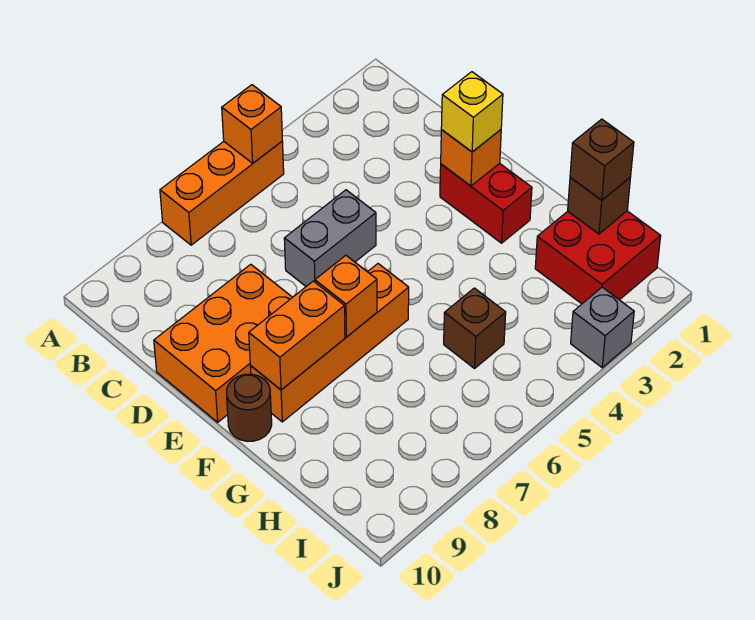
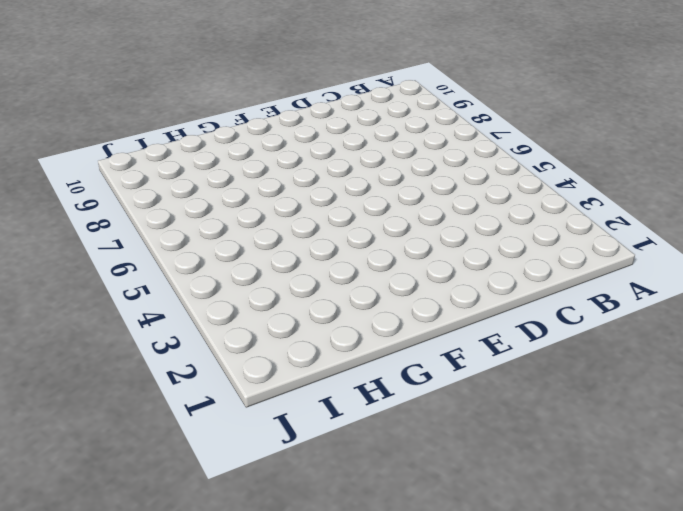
none -> orange brick A5:A7 level 1
none -> grey brick D5:D6 level 1
none -> orange brick D8:E10 level 1

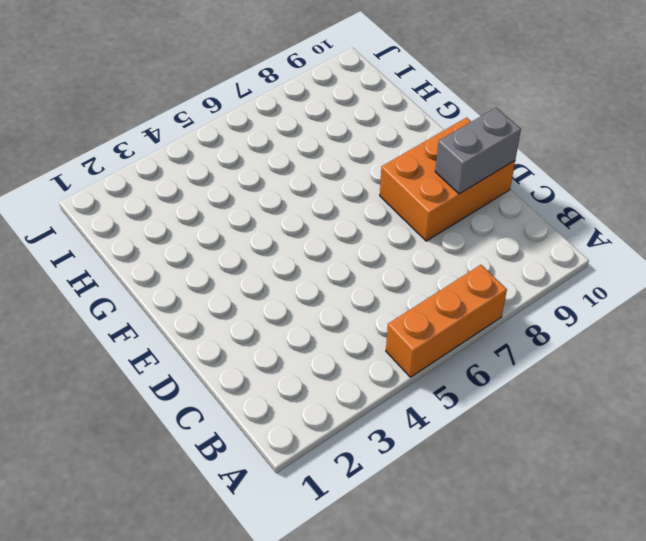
grey brick D9:D10 level 2 -> grey brick D5:D6 level 1
none -> red brick E2:F2 level 1
none -> orange brick F6:F9 level 1
none -> brown round brick F10 level 1

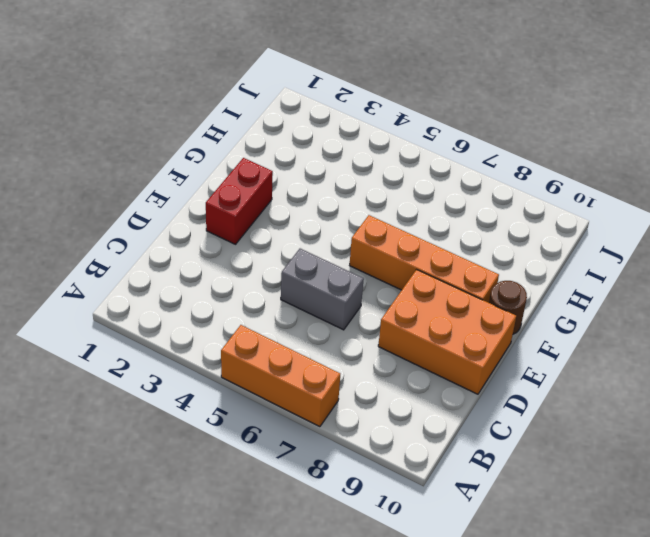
none -> red brick H1:I2 level 1
none -> brown brick H5 level 1
none -> grey brick J3 level 1

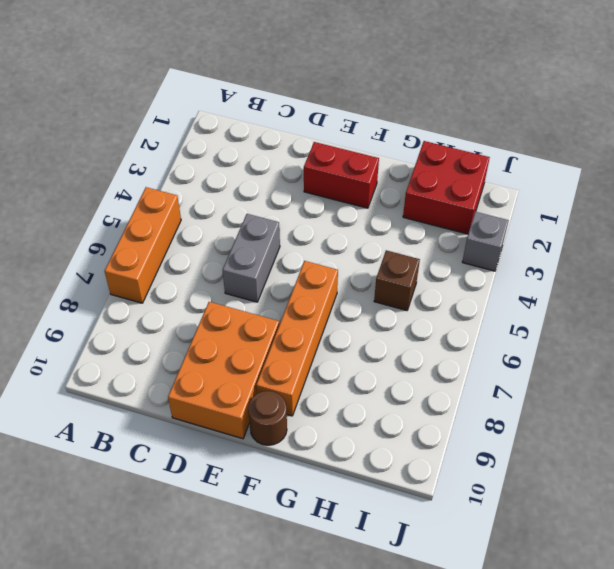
none -> orange brick A5 level 2
none -> orange brick E2 level 2
none -> orange brick F7 level 2

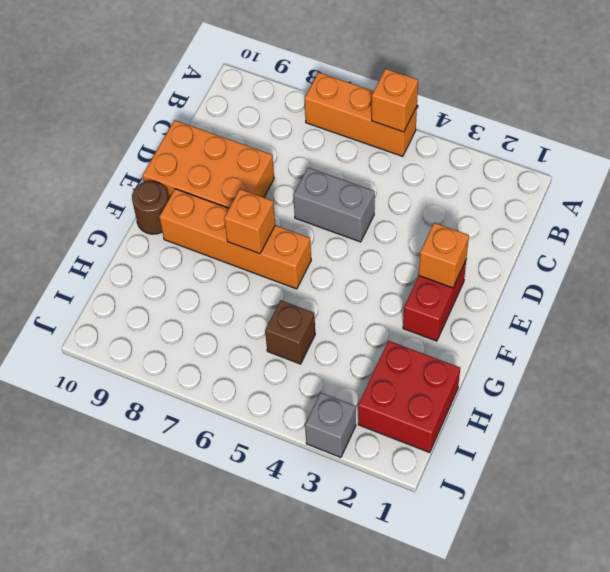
none -> orange brick F8:F9 level 2
none -> brown brick H1 level 2
none -> yellow brick E2 level 3

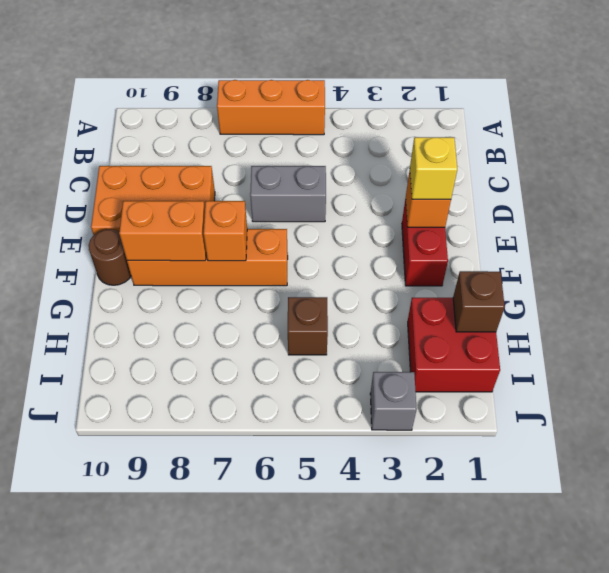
none -> orange brick A5 level 2
none -> brown brick H1 level 3

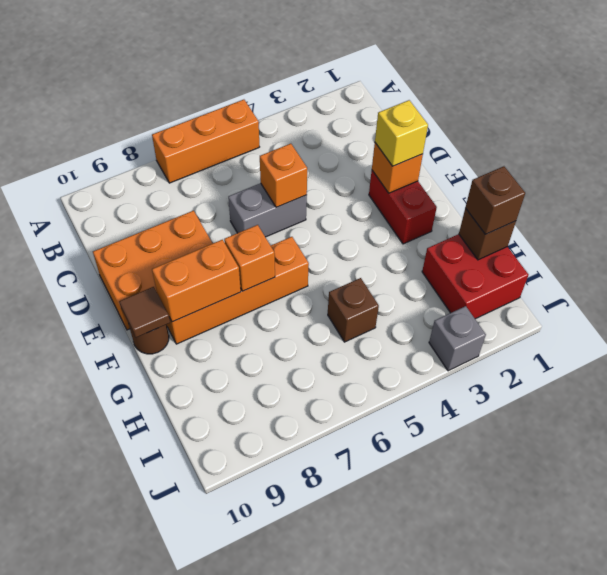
orange brick D5 level 2 -> orange brick A5 level 2
brown tile F10 level 2 -> none

